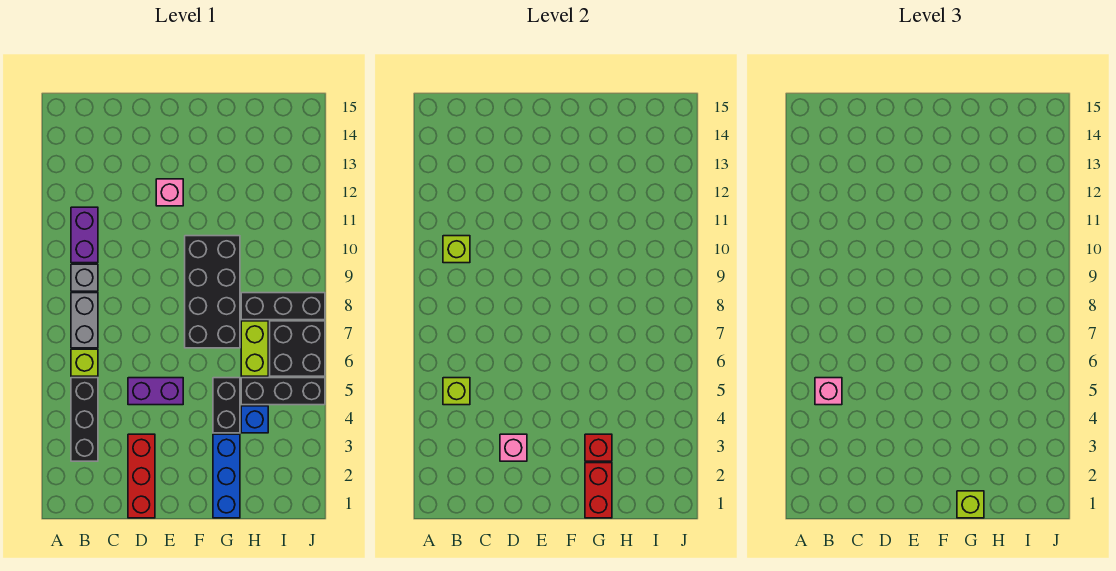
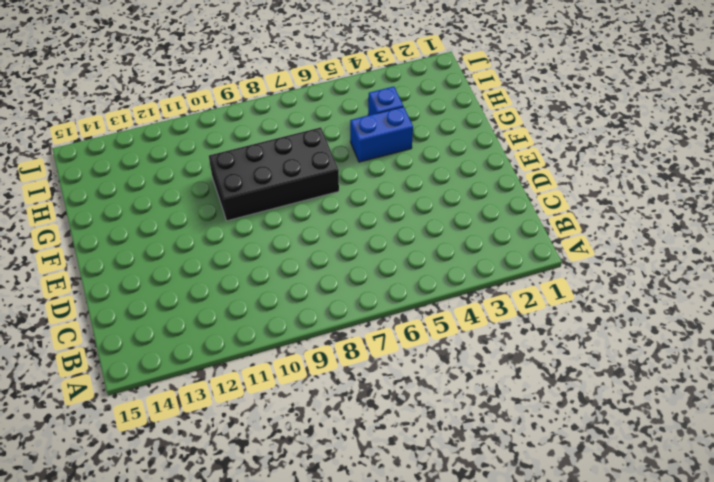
blue brick G4:G5 level 1 -> black brick G4:G5 level 1
none -> black brick B3:B5 level 1
none -> lime brick B6 level 1
none -> grey brick B7:B8 level 1

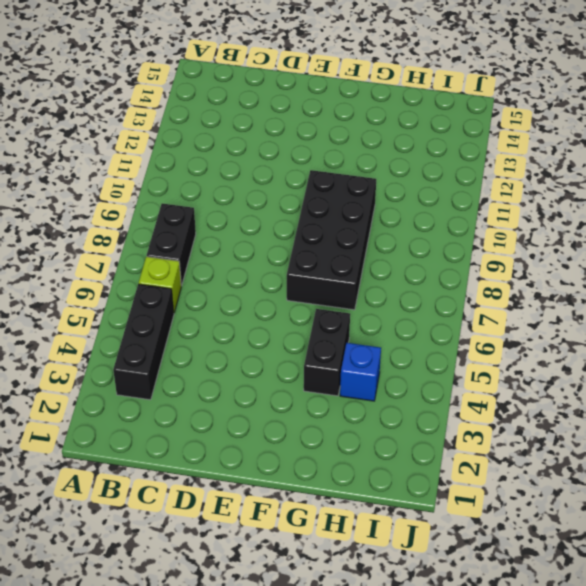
black brick B7:B8 level 1 -> grey brick B7:B8 level 1
none -> grey brick B9 level 1
none -> purple brick B10:B11 level 1
none -> red brick D1:D3 level 1

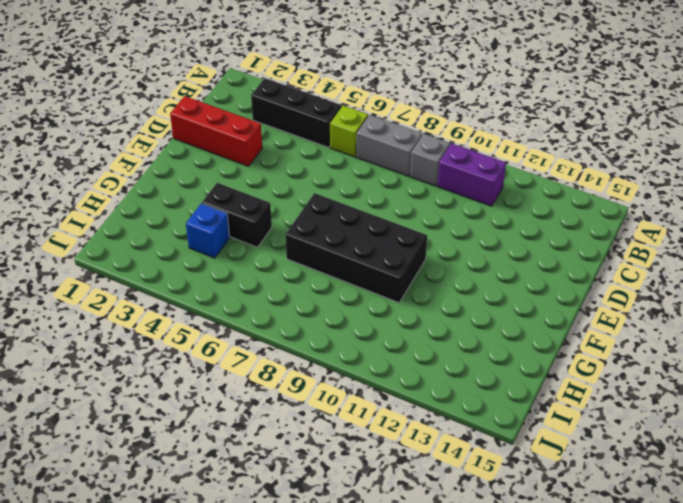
none -> purple brick D5:E5 level 1
none -> pink brick E12 level 1
none -> blue brick G1:G3 level 1

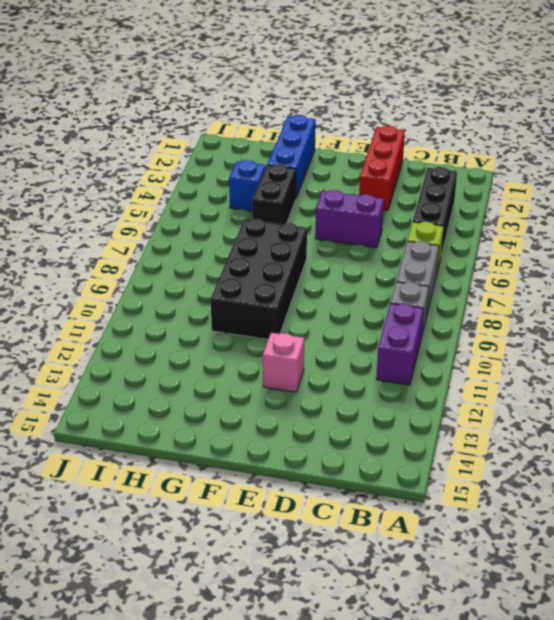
none -> black brick H5:J5 level 1
none -> lime brick H6:H7 level 1
none -> black brick H8:J8 level 1

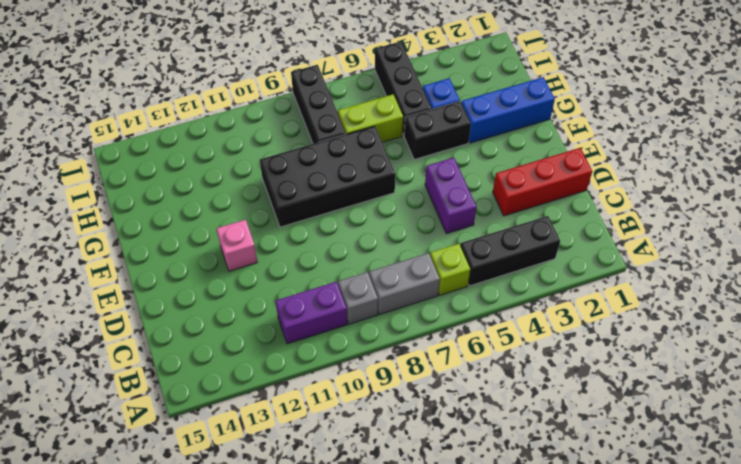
none -> black brick I6:J7 level 1
none -> lime brick B5 level 2
none -> lime brick B10 level 2

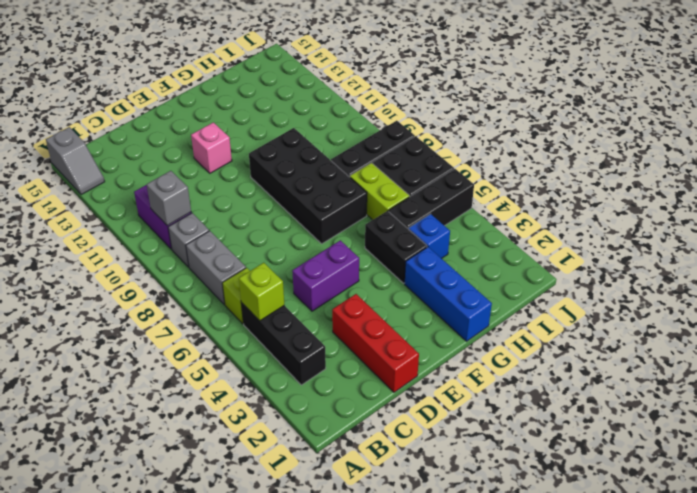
grey slope A14:A15 level 1 top 15 -> none
grey brick B10 level 2 -> lime brick B10 level 2
none -> pink brick D3 level 2
none -> red brick G1:G2 level 2
none -> red brick G3 level 2

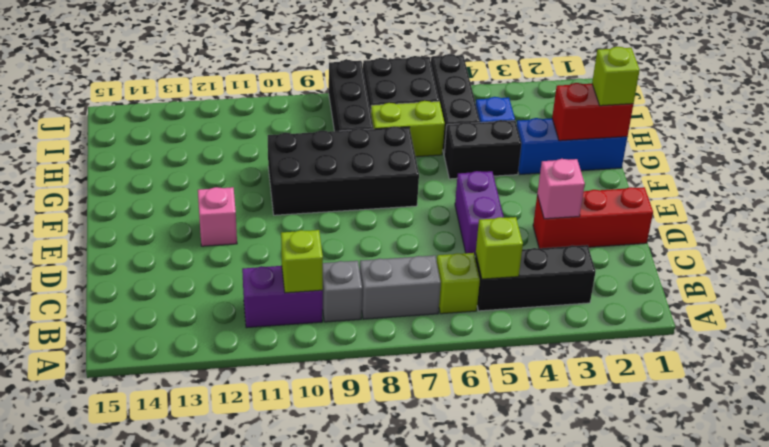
none -> red brick G3 level 2
none -> pink brick B5 level 3

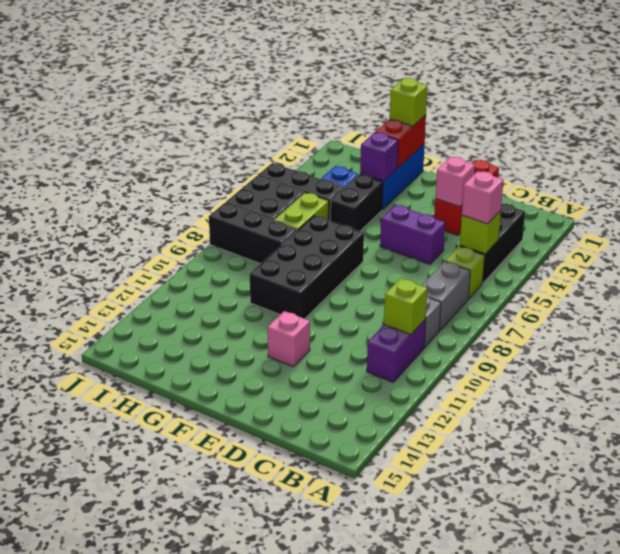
purple brick G3 level 2 -> red brick G3 level 2

